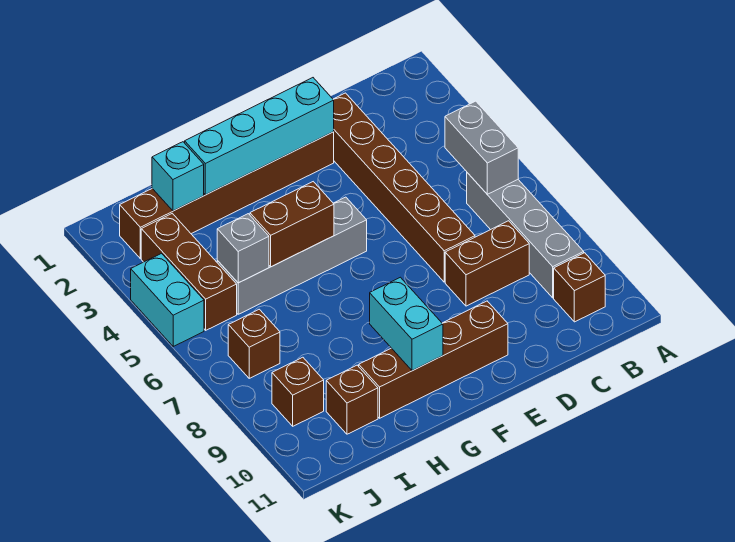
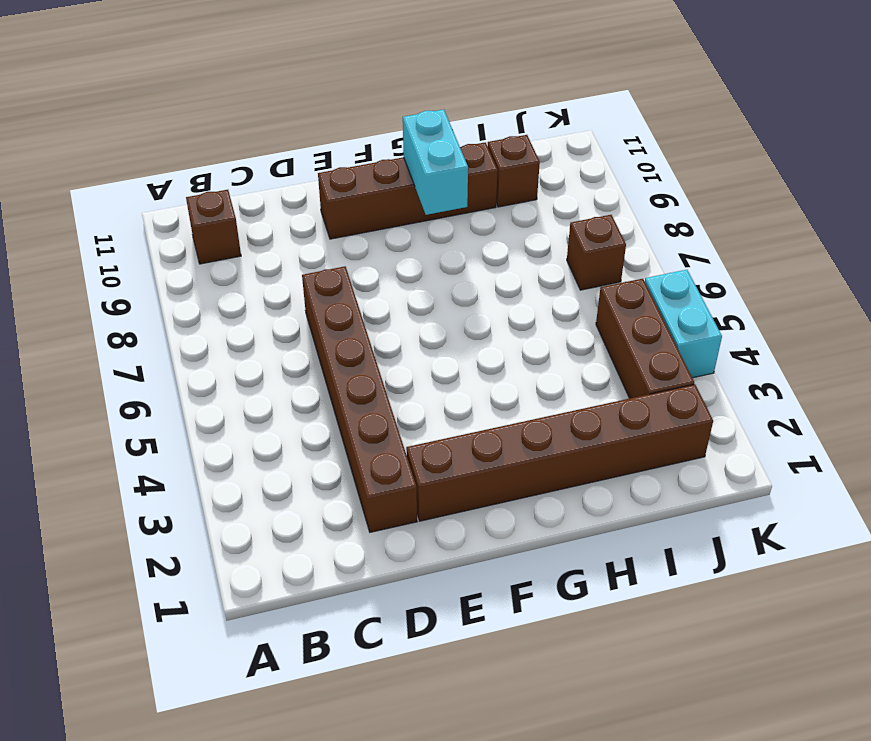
none -> grey brick B6:B9 level 1
none -> brown brick C8:D8 level 1
none -> grey brick F5:I5 level 1

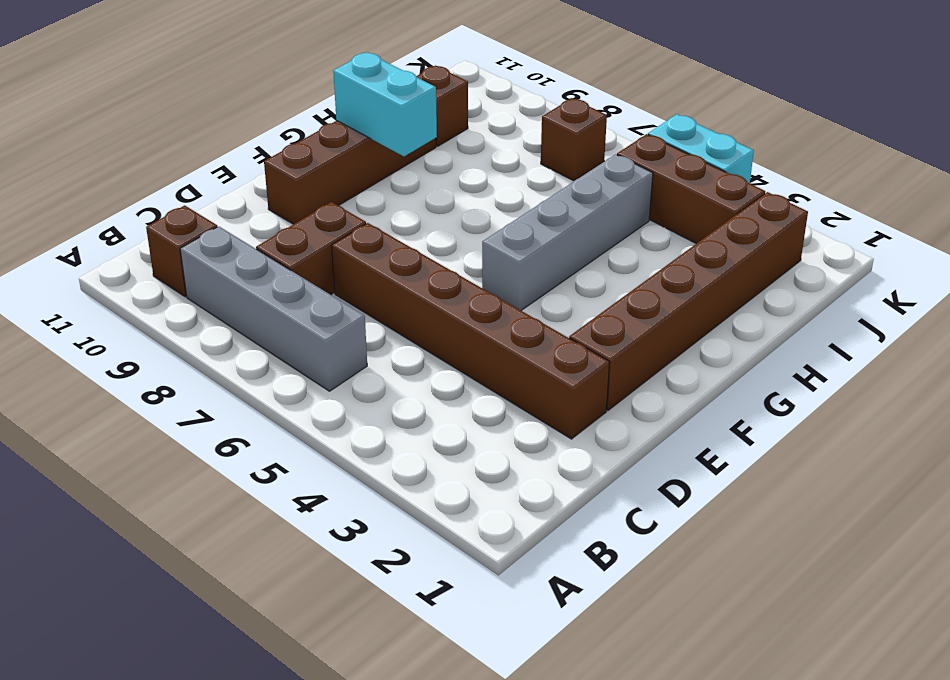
none -> brown brick J9 level 1
none -> grey brick B5:B6 level 2
none -> cyan brick E2:H2 level 2

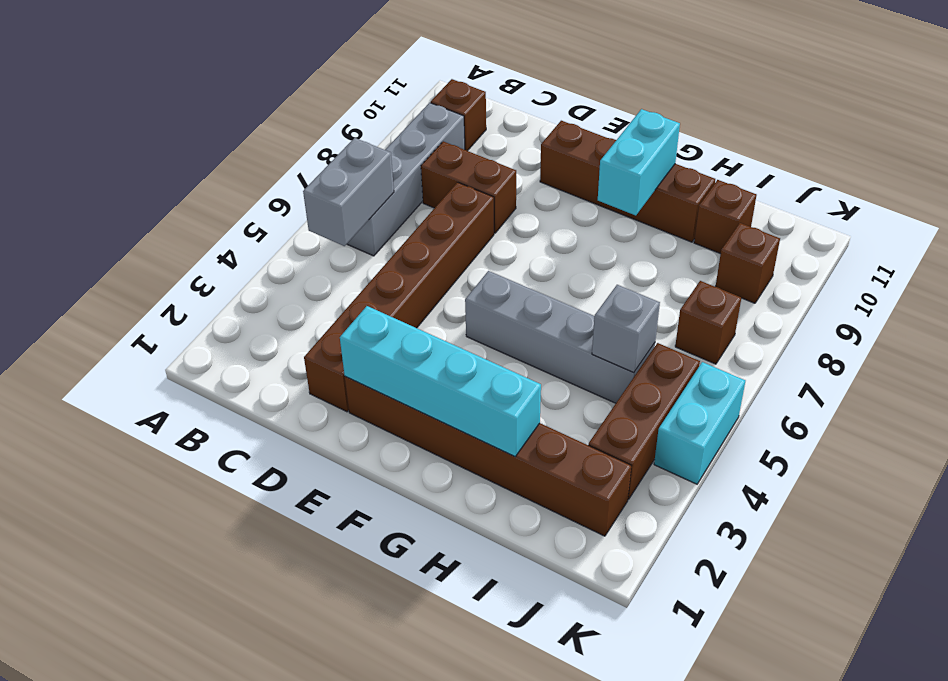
none -> brown brick G5:H5 level 2
none -> cyan brick I2 level 2

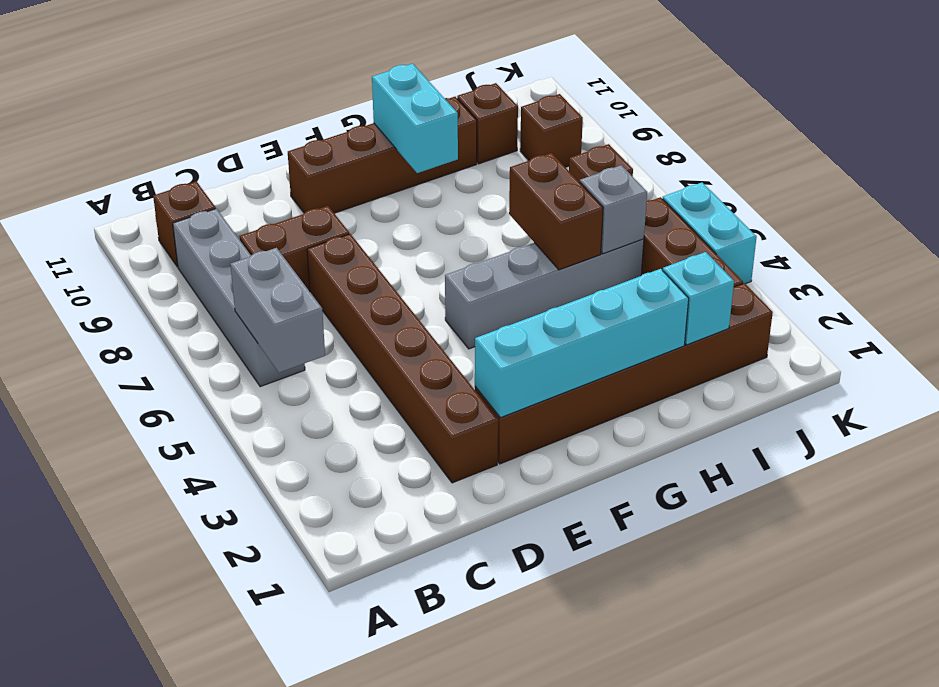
brown brick H5:H6 level 2 -> brown brick G5:H5 level 2

